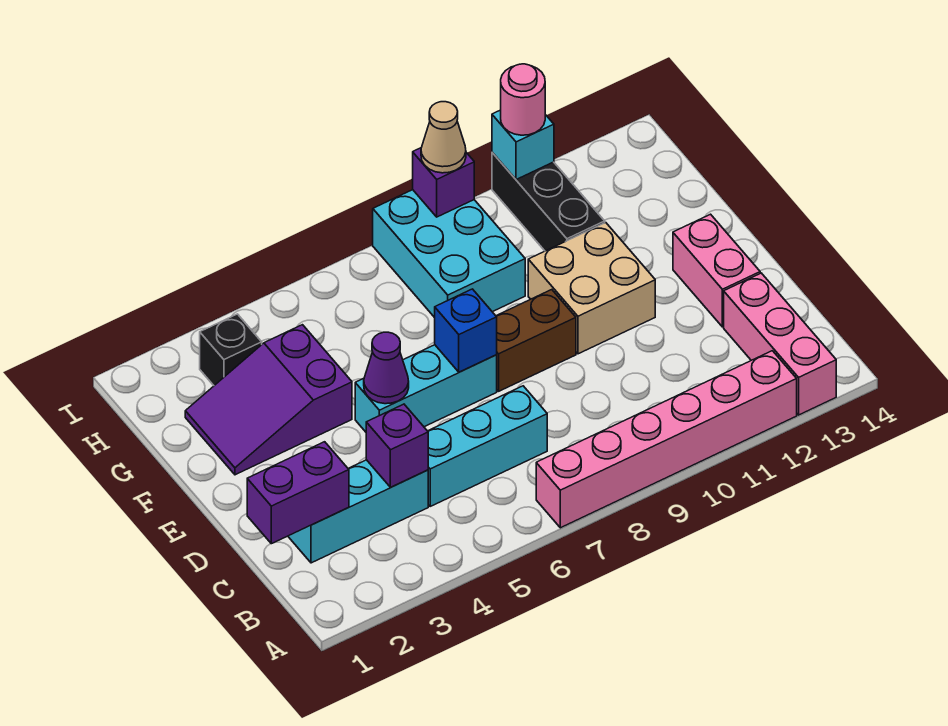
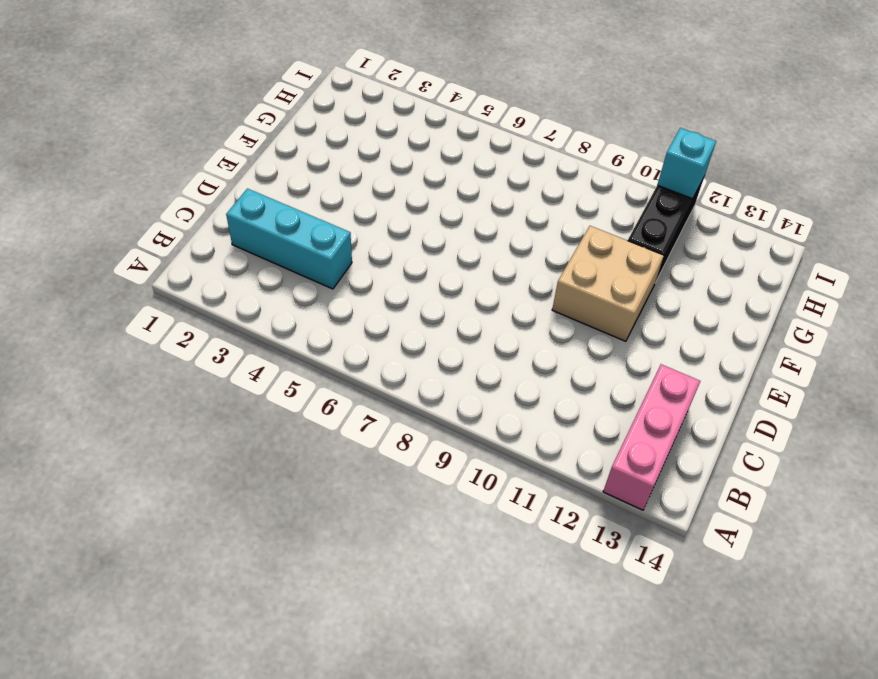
none -> pink brick A7:A12 level 1
none -> cyan brick C5:C7 level 1
none -> pink brick D13:E13 level 1

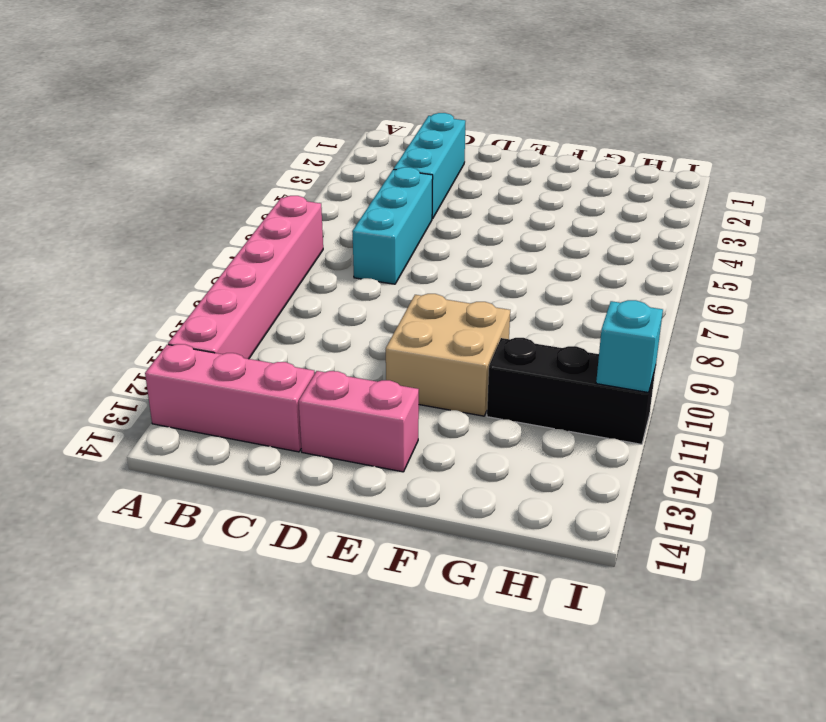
none -> cyan brick E5:E7 level 1
none -> brown brick E8:E9 level 1
none -> purple slope F2:G4 level 1 top 4

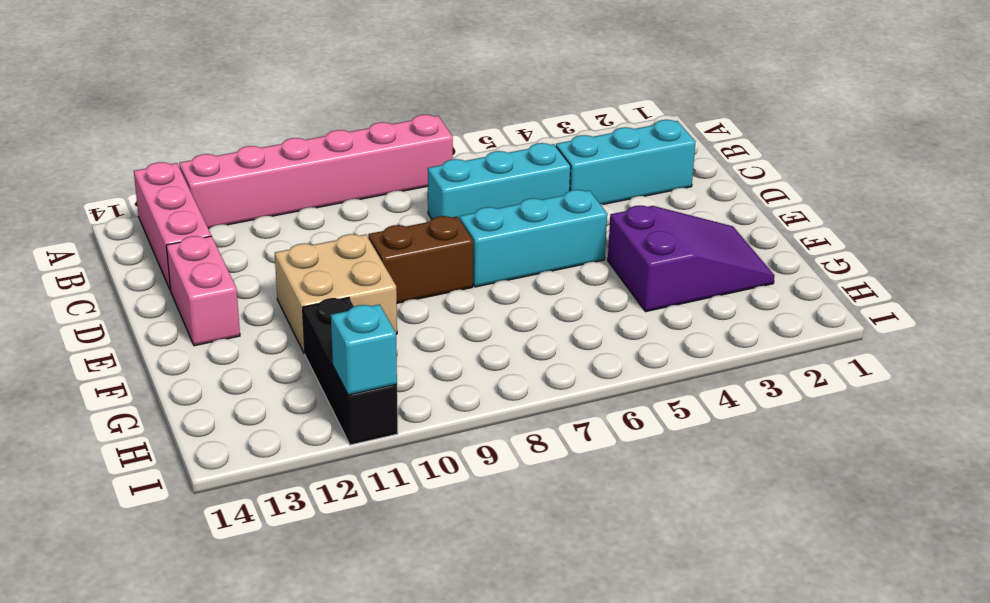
none -> cyan brick G8:I9 level 1
none -> black brick H3 level 1
none -> purple brick C1:C2 level 2

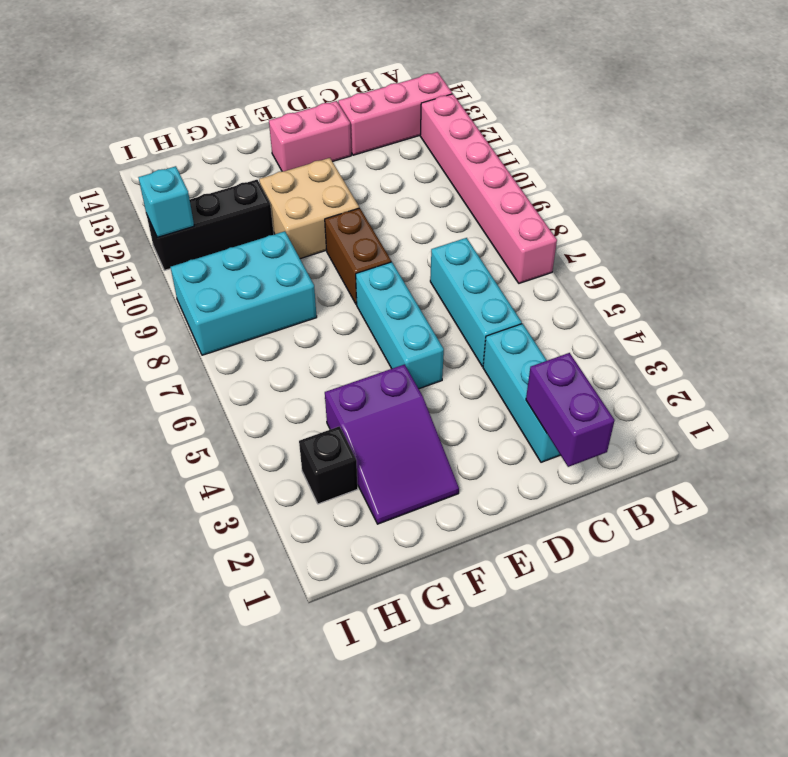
none -> purple brick C4 level 2
none -> purple cone E5 level 2
none -> blue brick E7 level 2

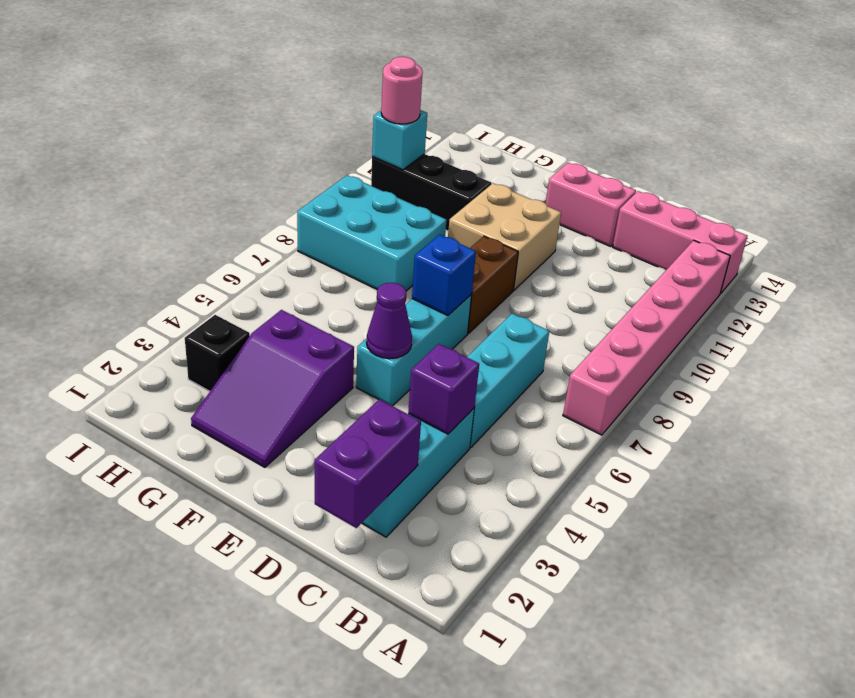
none -> purple brick I9 level 2
none -> tan cone I9 level 3

